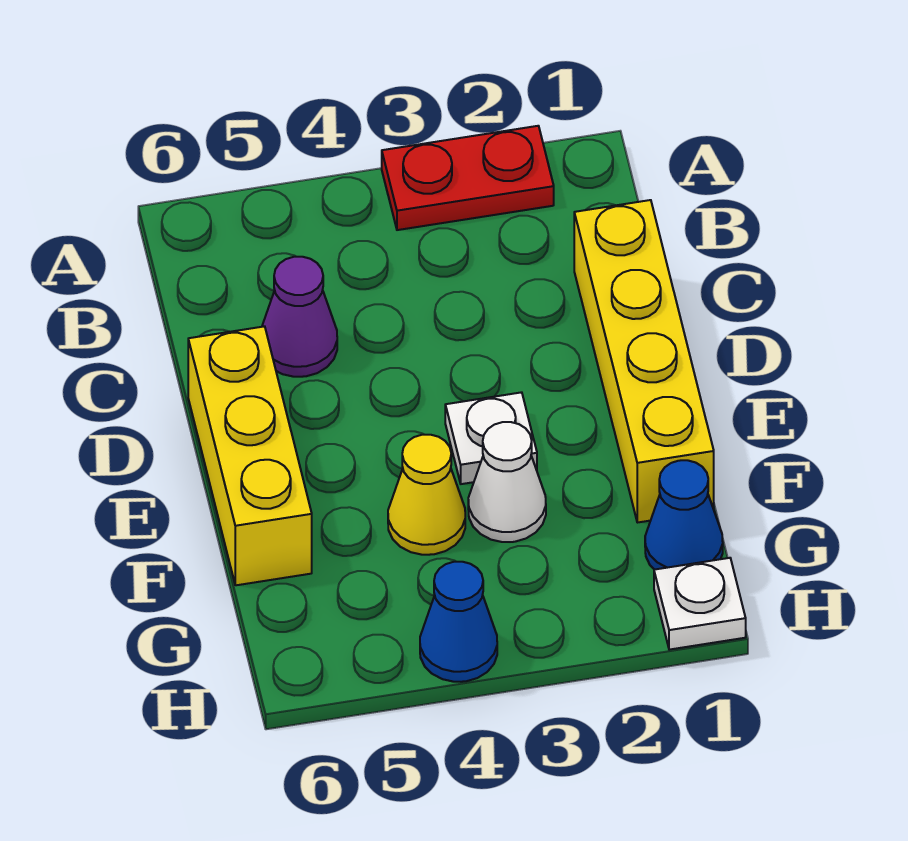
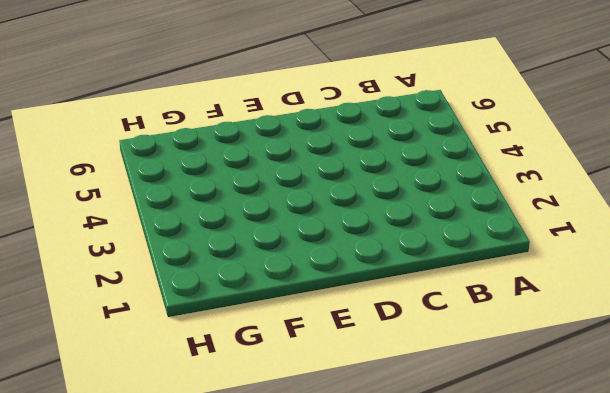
none -> red plate A2:A3 level 1
none -> yellow brick C1:F1 level 1

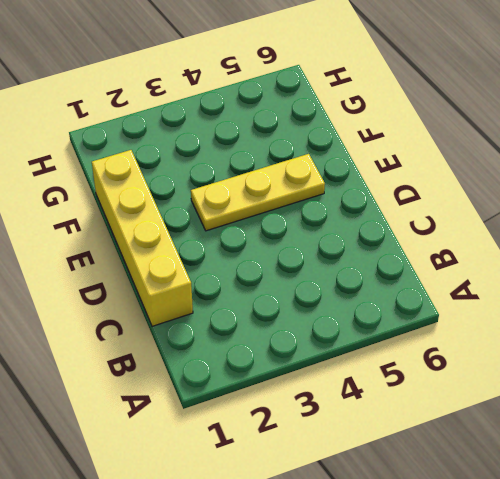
yellow plate E3:E5 level 1 -> white plate E3 level 1
none -> red plate A2:A3 level 1
none -> purple cone C5 level 1

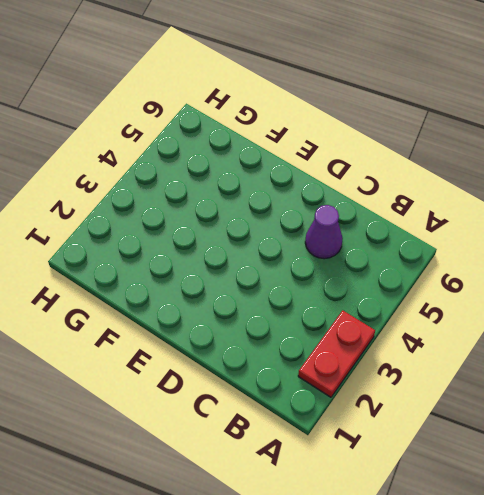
none -> yellow brick C1:F1 level 1
none -> yellow brick D6:F6 level 1

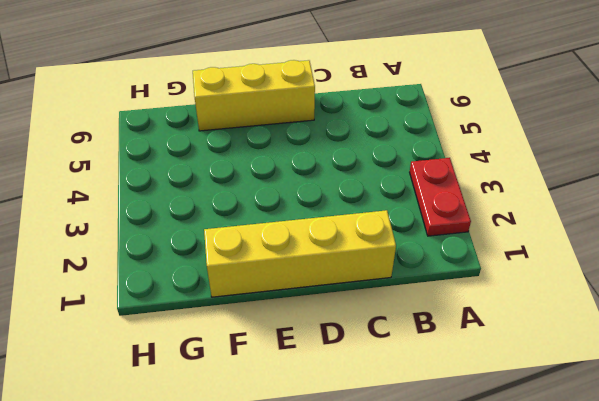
none -> purple cone C5 level 1
none -> white plate E3 level 1

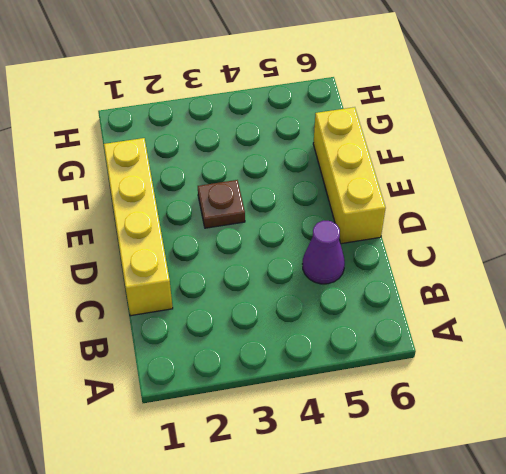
brown plate E3 level 1 -> white plate E3 level 1
none -> red plate A2:A3 level 1
none -> white cone F3 level 1

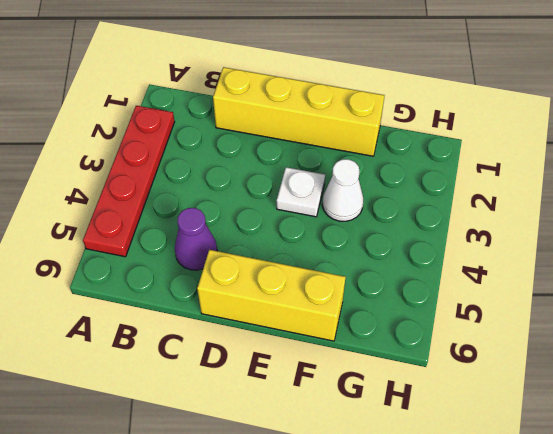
red plate A2:A5 level 1 -> red plate A2:A3 level 1
none -> yellow cone F4 level 1
none -> blue cone G1 level 1

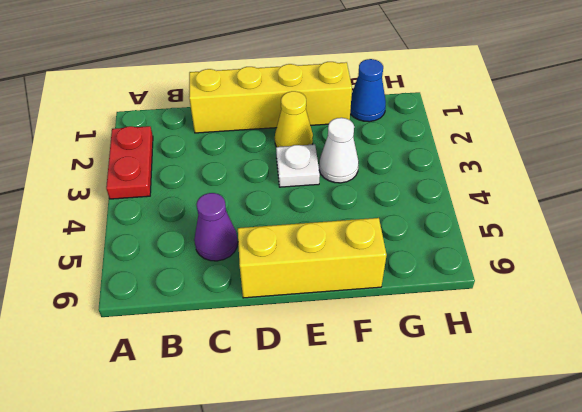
yellow cone E2 level 1 -> yellow cone F4 level 1
none -> white plate H1 level 1
none -> blue cone H4 level 1

